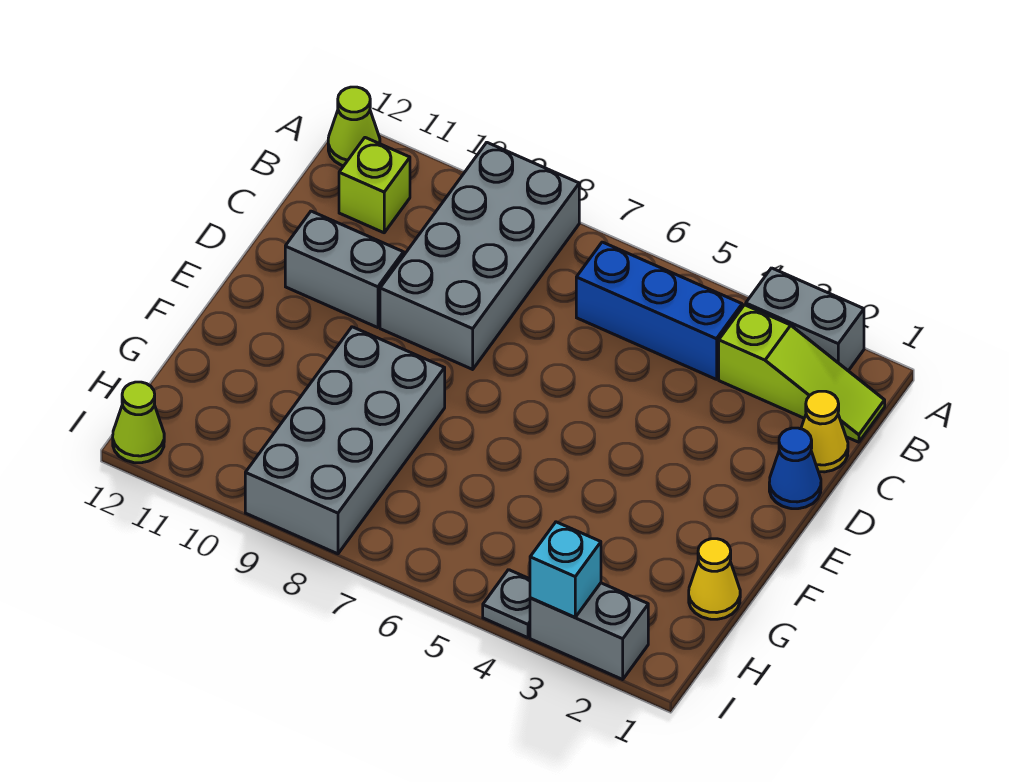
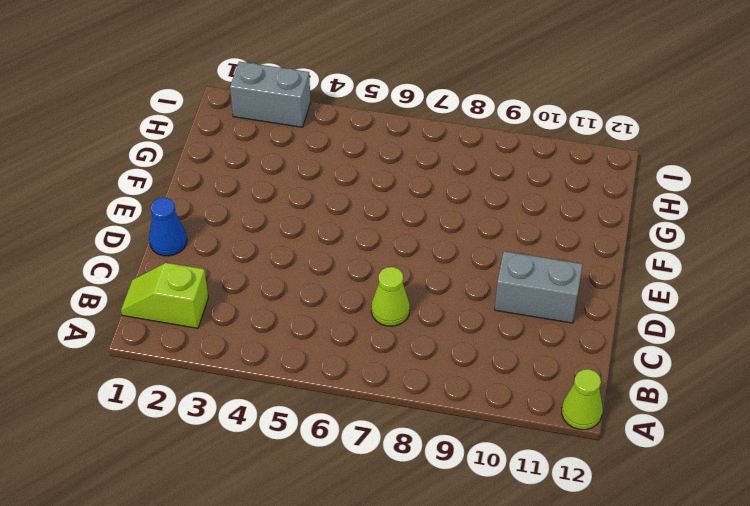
lime slope B1:B2 level 1 top 2 -> lime slope B1:B3 level 1 top 3
lime cone C7 level 1 -> lime cone I12 level 1
none -> grey brick A2:A3 level 1
none -> grey brick A8:D9 level 1
none -> blue brick B4:B6 level 1

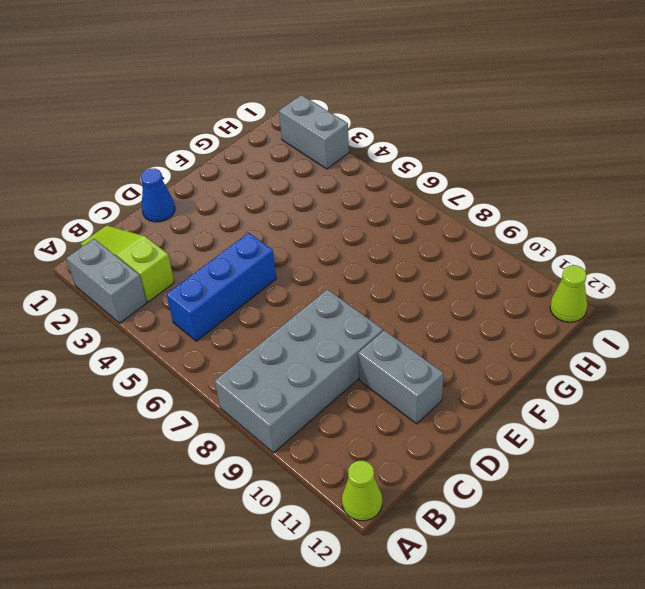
blue brick B5:D5 level 1 -> blue brick B4:B6 level 1
none -> lime brick B11 level 1
none -> yellow cone C1 level 1
none -> grey brick F8:I9 level 1

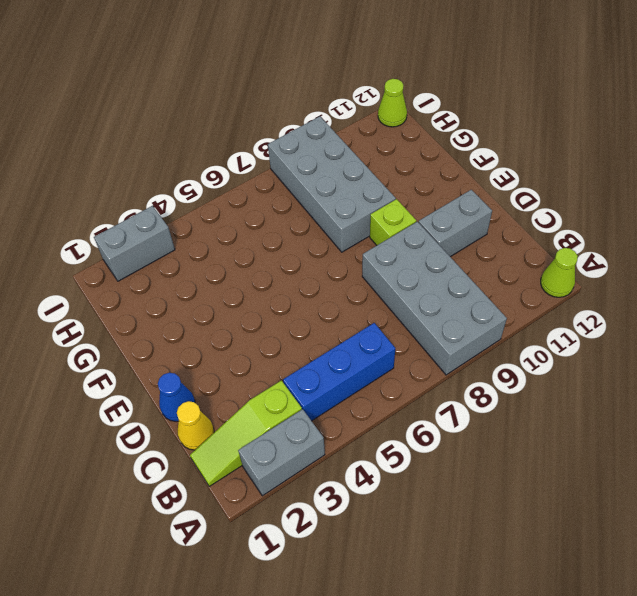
lime brick E9 level 1 -> lime brick B11 level 1
none -> yellow cone G1 level 1
none -> grey plate I4 level 1
none -> cyan brick I3 level 2

